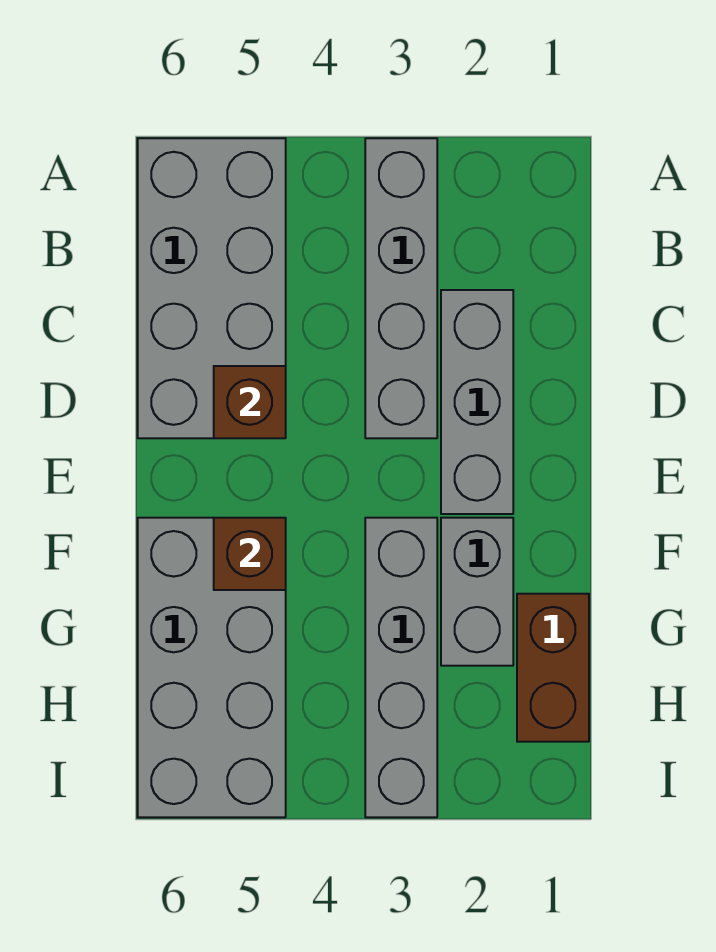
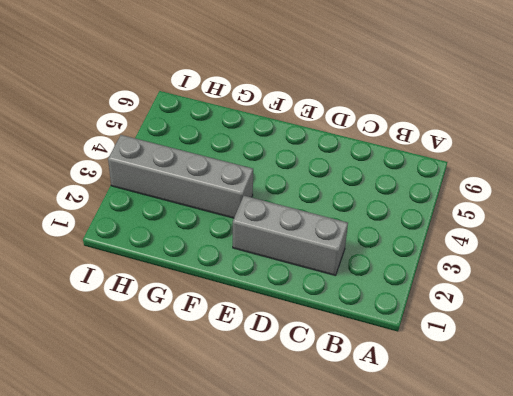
none -> grey brick A3:D3 level 1
none -> grey brick A5:D6 level 1

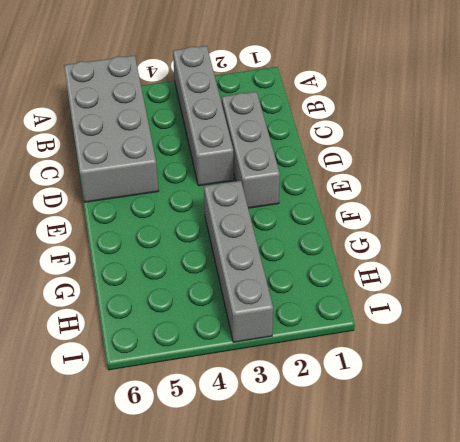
none -> grey brick F2:G2 level 1
none -> grey brick F5:I6 level 1

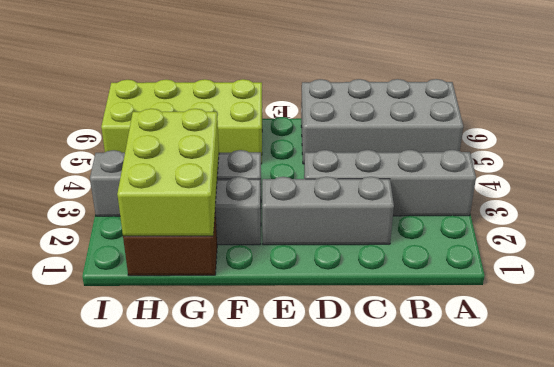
lime brick F5:I6 level 1 -> grey brick F5:I6 level 1
lime brick G1:H3 level 2 -> none
none -> brown brick D5 level 2
none -> brown brick F5 level 2

